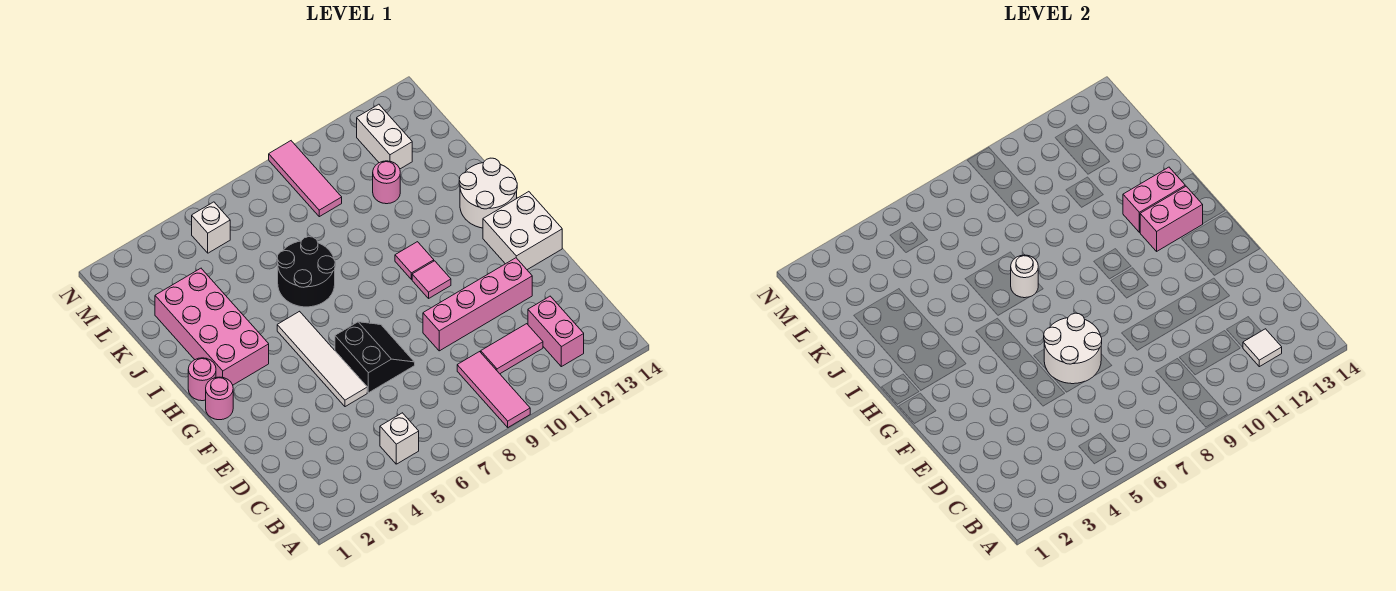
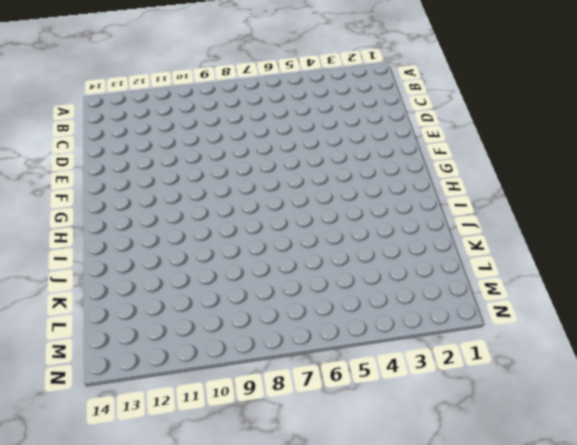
none -> pink tile A9:C9 level 1
none -> white brick B5 level 1
none -> pink brick B12:C12 level 1

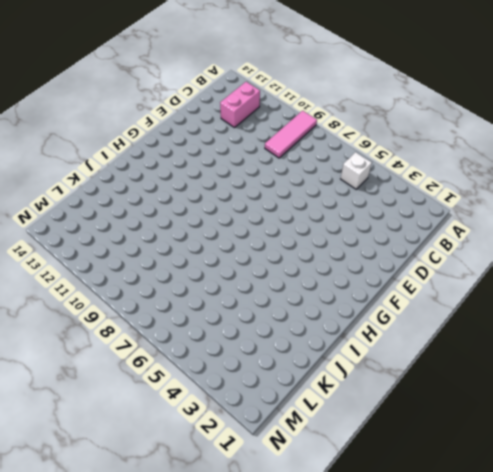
none -> pink tile C10:C11 level 1
none -> white tile E5:H5 level 1
none -> black slope E6:F7 level 1 top 6

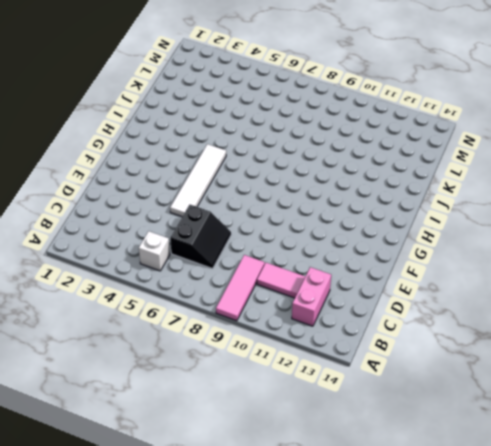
black slope C6:D7 level 1 top 6 -> black slope E6:F7 level 1 top 6
none -> pink brick E9:E12 level 1
none -> white brick F13:G14 level 1
none -> pink round brick G1 level 1

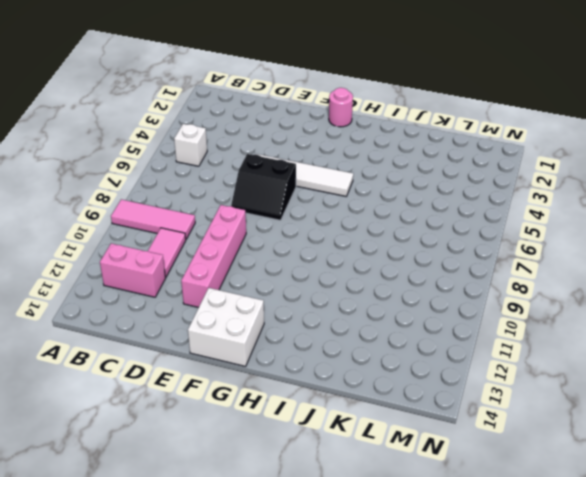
none -> pink tile G10 level 1
none -> pink round brick H1 level 1
none -> pink brick H2:K3 level 1

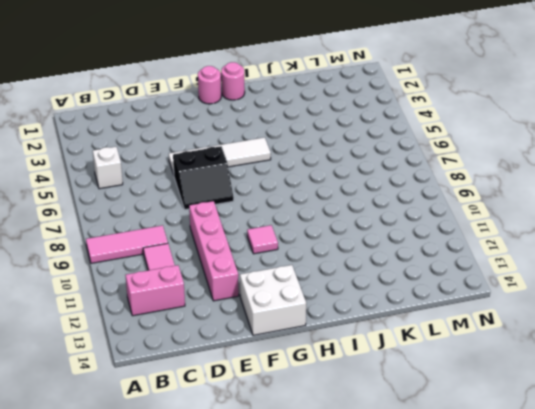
none -> pink brick H2:K3 level 1
none -> pink tile H10 level 1
none -> white round brick H13:I14 level 1

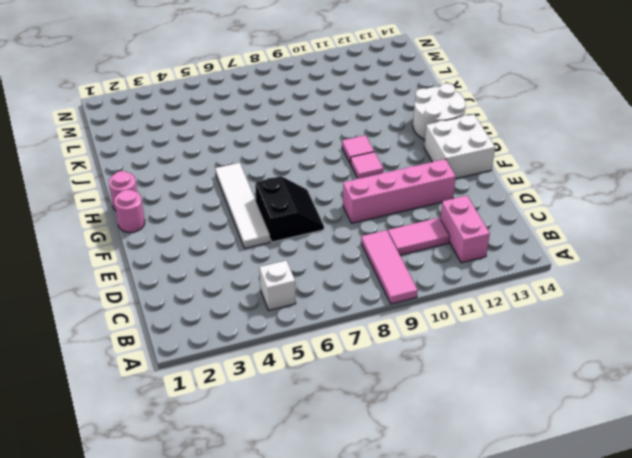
none -> pink brick H2:K3 level 1
none -> black round brick I6:J7 level 1
none -> pink round brick K11 level 1

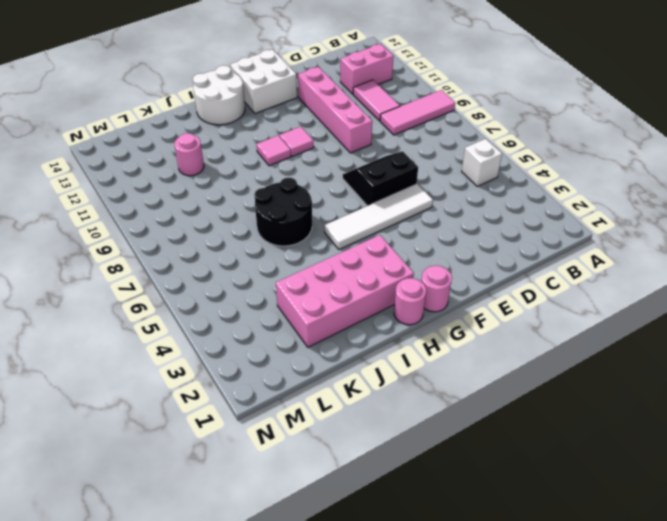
none -> pink tile L9:N9 level 1
none -> white brick L12:M12 level 1
none -> white brick M5 level 1

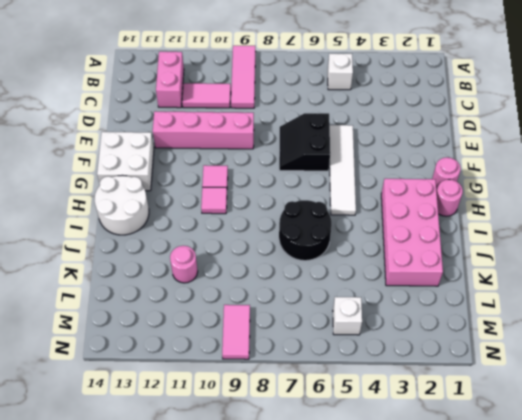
pink tile M9:N9 level 1 -> pink tile L9:N9 level 1
none -> white brick L12:M12 level 1
none -> white tile B12 level 2
none -> white round brick E6:F7 level 2

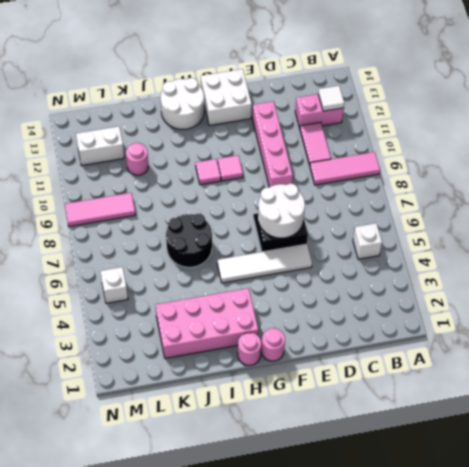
none -> pink brick H12:H13 level 2
none -> white round brick I7 level 2
none -> pink brick I12:I13 level 2

